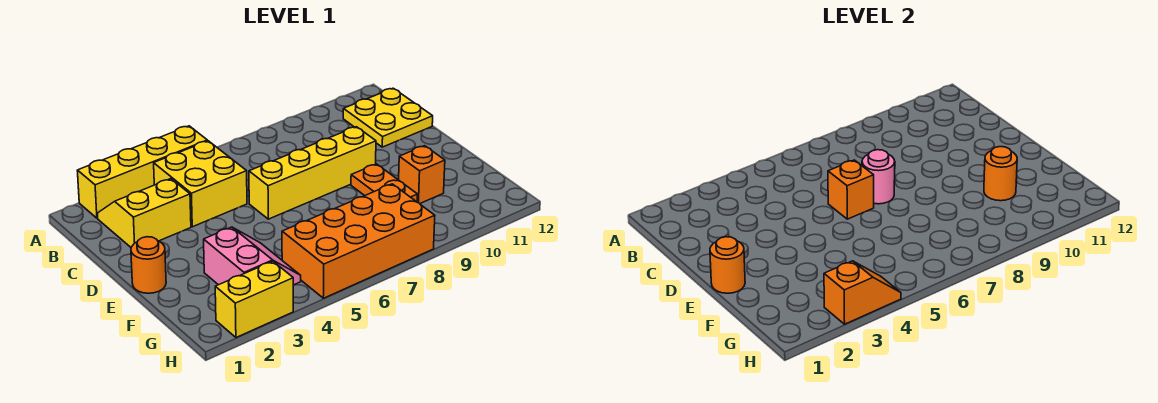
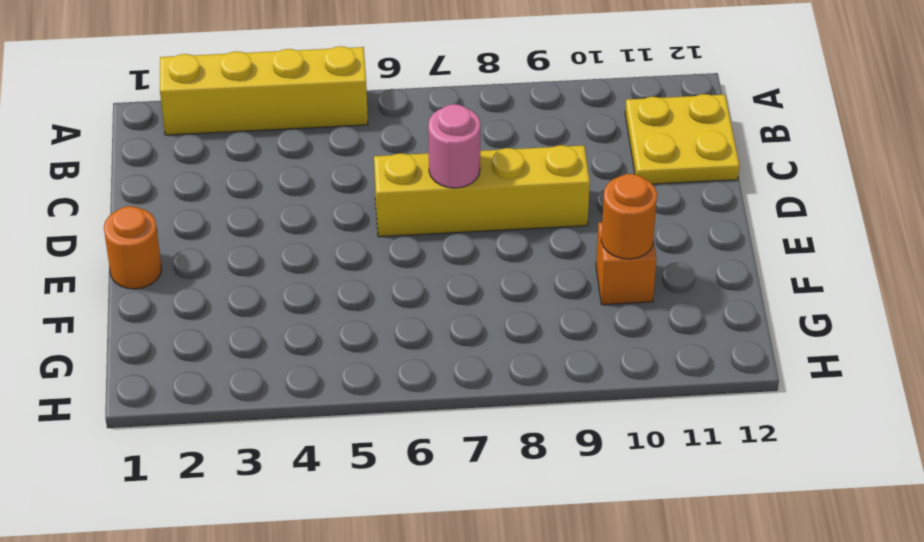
none -> yellow slope B2:C3 level 1 top C
none -> yellow brick B4:C5 level 1
none -> orange plate E9:F9 level 1

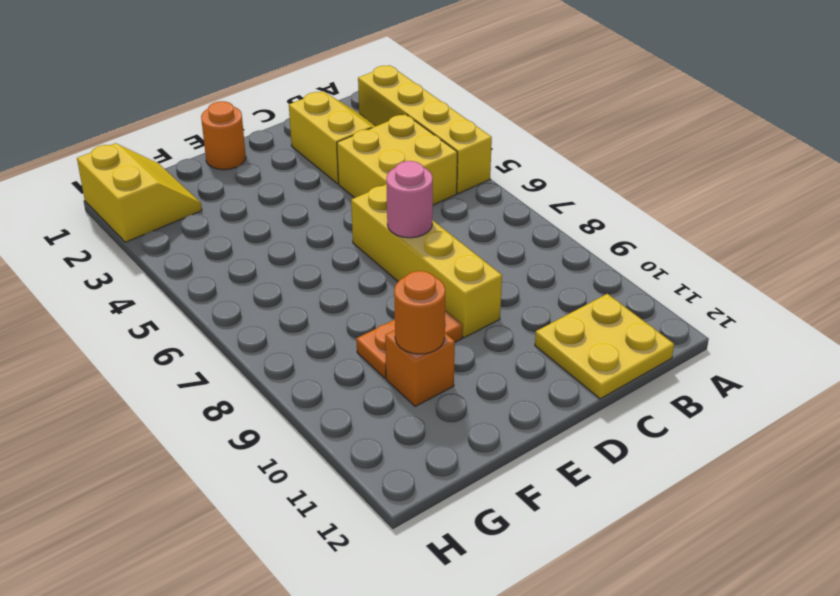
yellow slope G1:H2 level 1 top H -> yellow brick H2:H3 level 1
none -> pink slope F3:G4 level 1 top 3
none -> orange brick G5:H8 level 1
none -> orange brick D6 level 2

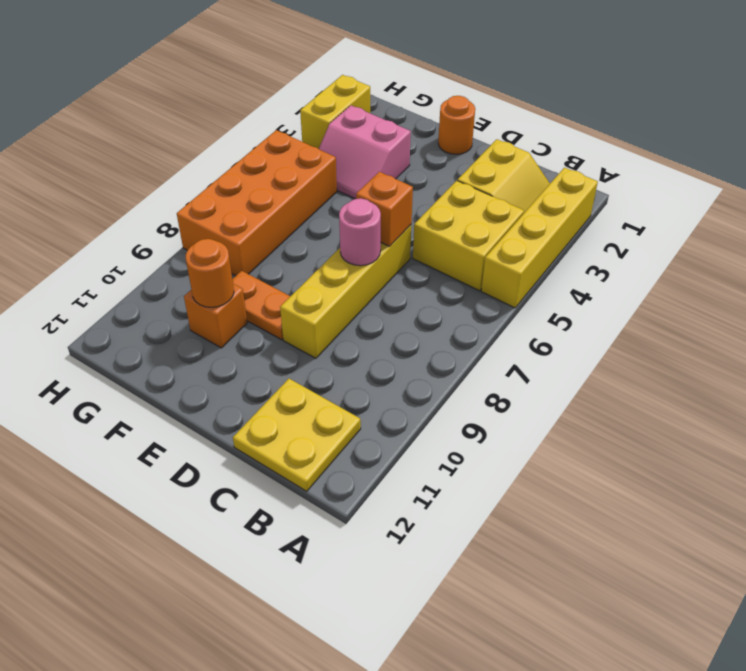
none -> orange round brick E1 level 2
none -> orange slope H3:H4 level 2 top 3

